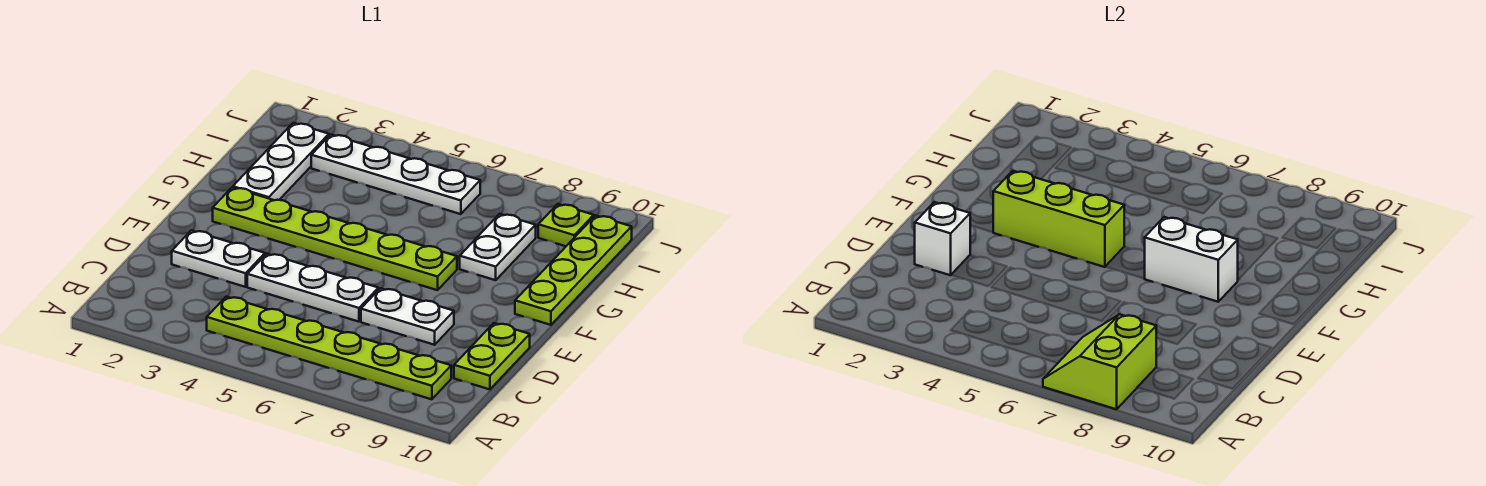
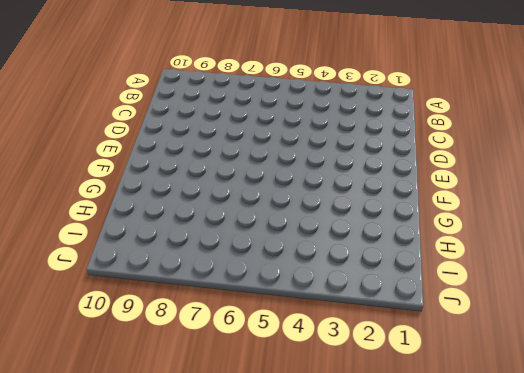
none -> lime plate B4:B9 level 1
none -> lime plate C10:D10 level 1
none -> white plate D2:D3 level 1

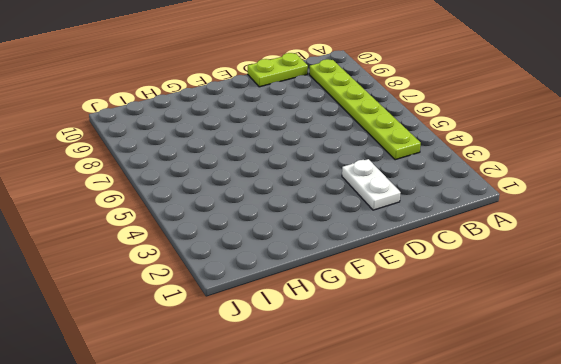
none -> white plate D4:D6 level 1
none -> white plate D7:D8 level 1
none -> lime plate F2:F7 level 1

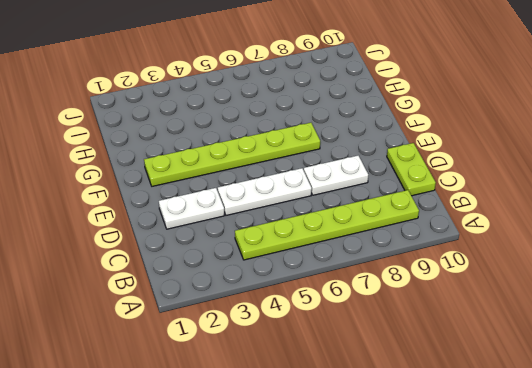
none -> lime plate F10:I10 level 1
none -> white plate G2:I2 level 1
none -> white plate G8:H8 level 1

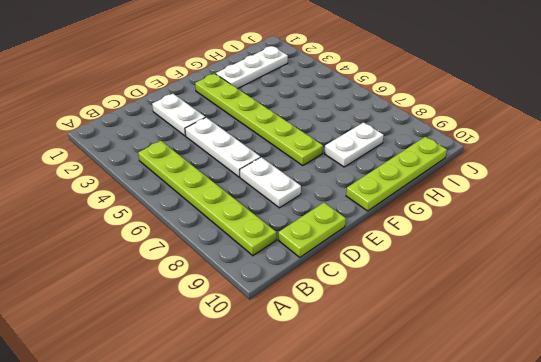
none -> white plate I3:I6 level 1
none -> lime plate I9 level 1
none -> lime slope A7:B8 level 2 top 8

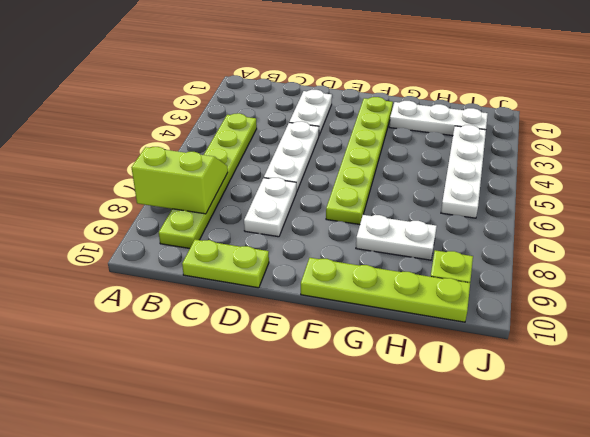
none -> white brick D2 level 2
none -> lime brick F3:F5 level 2
none -> white brick F7:F8 level 2

